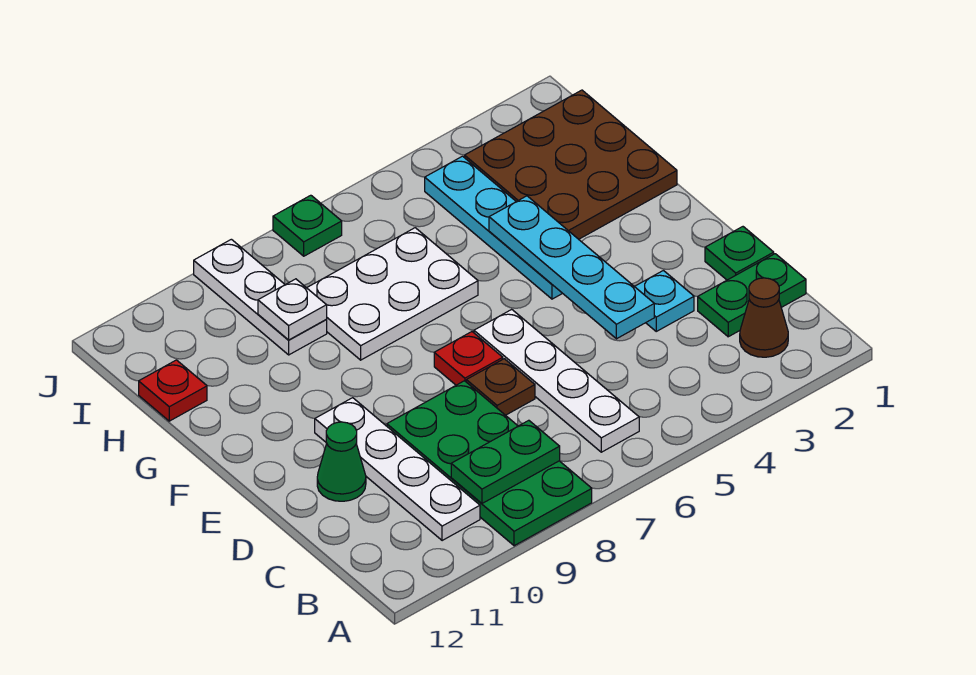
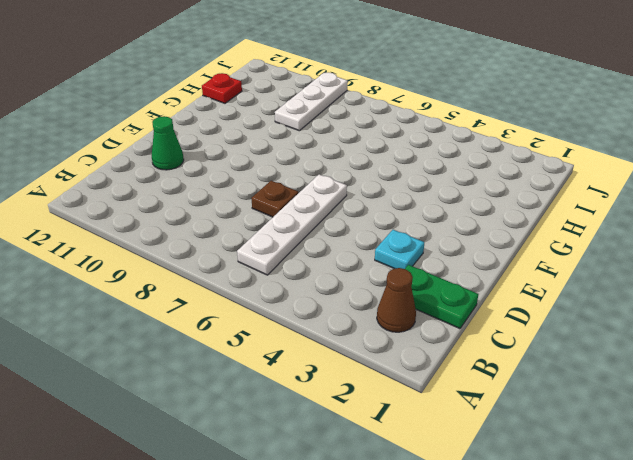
none -> green plate A8:D9 level 1
none -> white plate B10:E10 level 1
none -> green plate D1 level 1

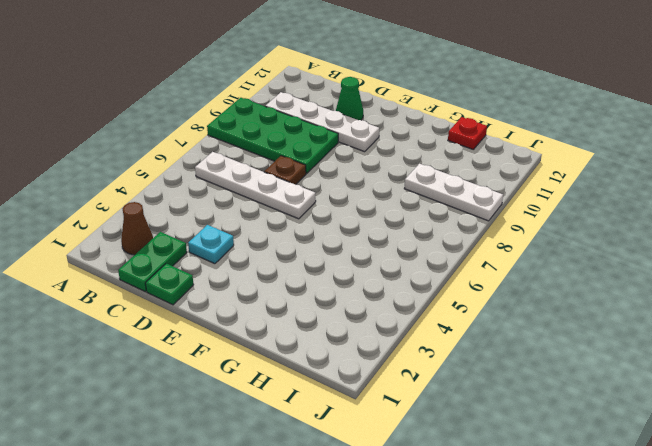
none -> red plate E7 level 1
none -> cyan plate F4:I4 level 1
none -> brown plate G1:I3 level 1

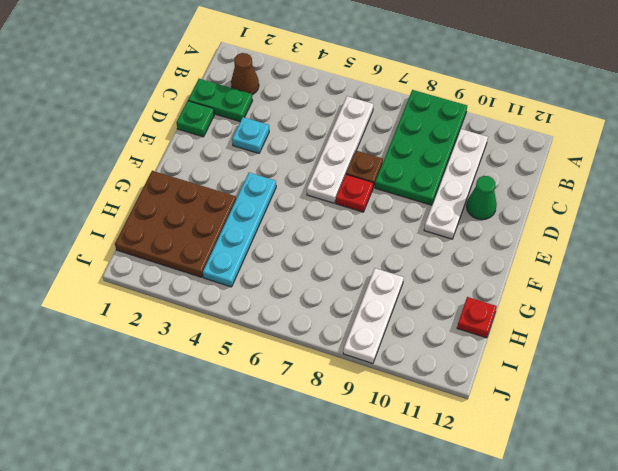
none -> white plate G6:H8 level 1
none -> green plate J7 level 1
none -> green plate B8:B9 level 2

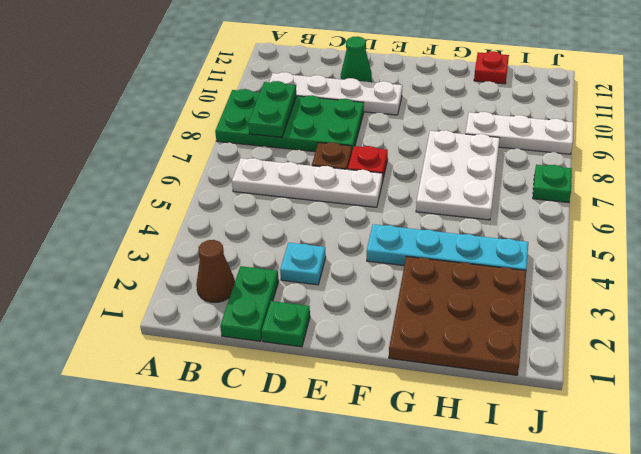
none -> cyan plate D4:G4 level 2
none -> white plate H9 level 2

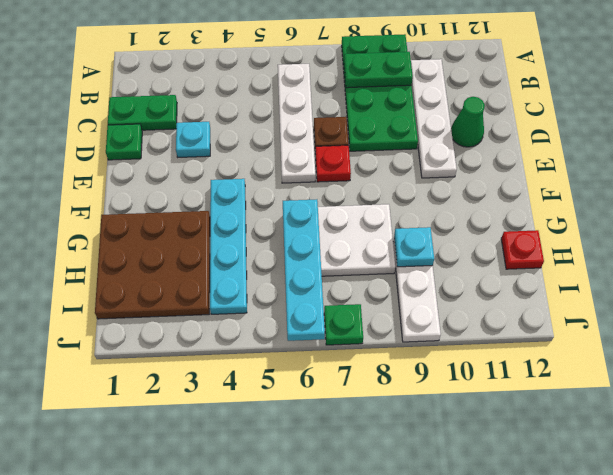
cyan plate G6:J6 level 2 -> cyan plate D4:G4 level 2
cyan plate H9 level 2 -> white plate H9 level 2
none -> brown cone B2 level 1

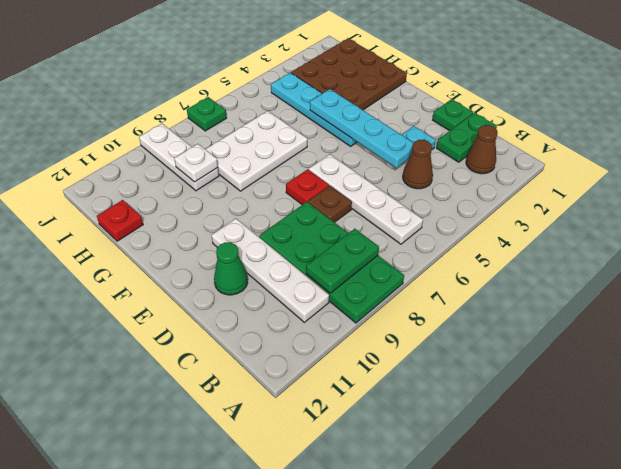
brown cone C4 level 1 -> none

